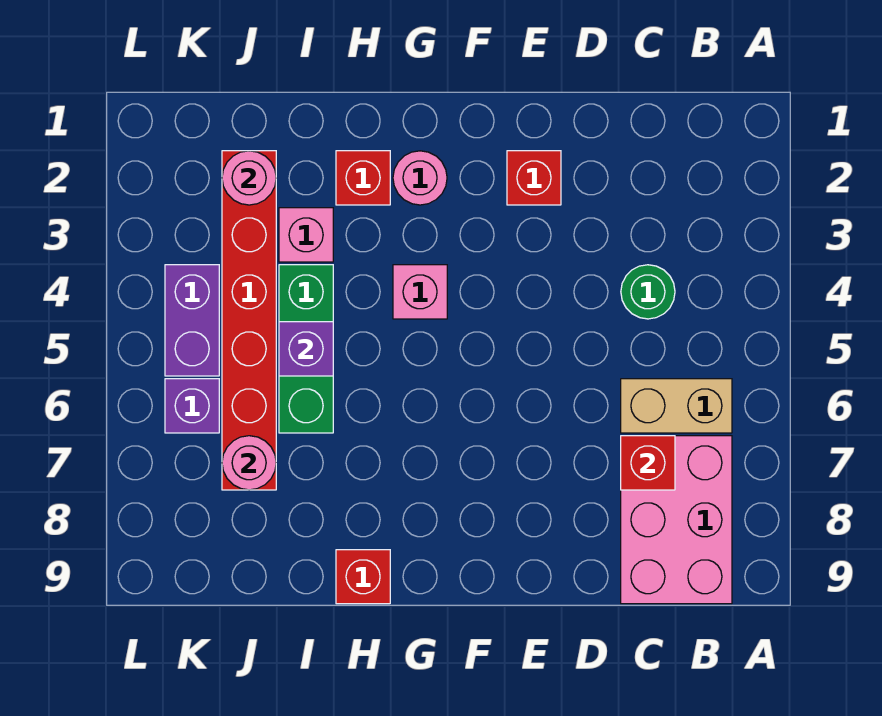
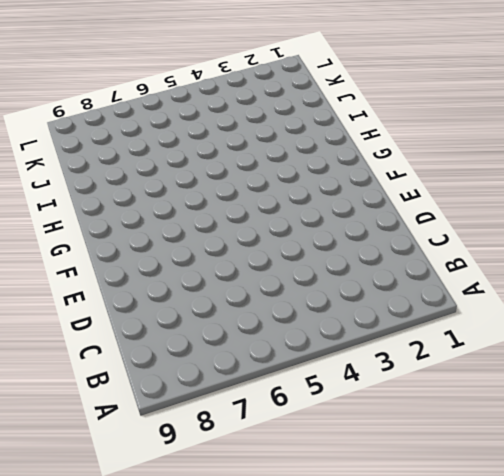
none -> tan brick B6:C6 level 1
none -> pink brick B7:C9 level 1
none -> green round brick C4 level 1

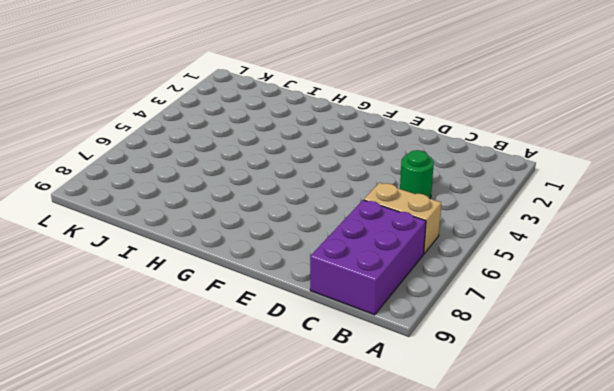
purple brick B7:C9 level 1 -> pink brick B7:C9 level 1
none -> red brick E2 level 1
none -> pink round brick G2 level 1
none -> pink brick G4 level 1

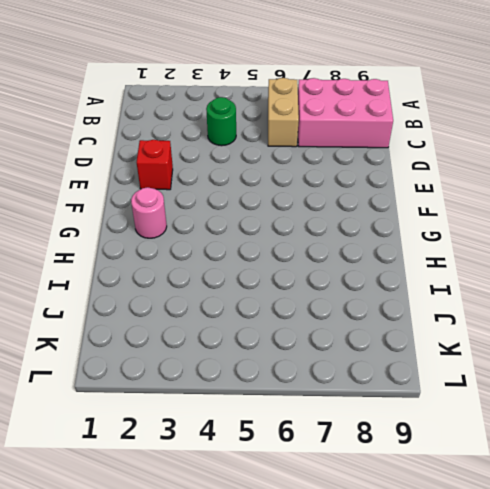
none -> pink brick G4 level 1
none -> red brick H2 level 1
none -> red brick H9 level 1

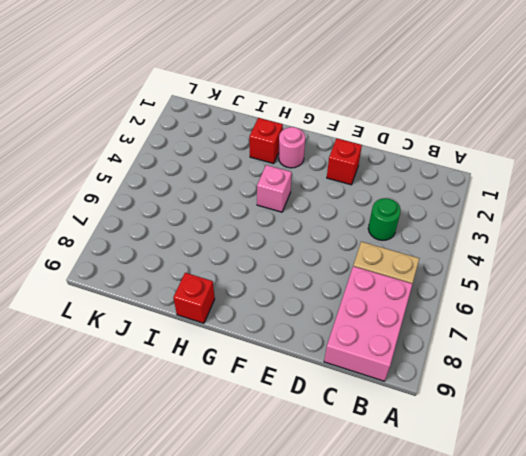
none -> pink brick I3 level 1
none -> green brick I4:I6 level 1
none -> red brick J2:J7 level 1

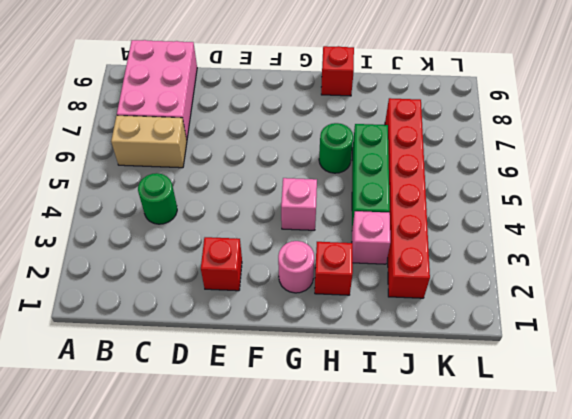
green round brick H6 level 1 -> none
none -> purple brick K4:K5 level 1
none -> purple brick K6 level 1
none -> red brick C7 level 2

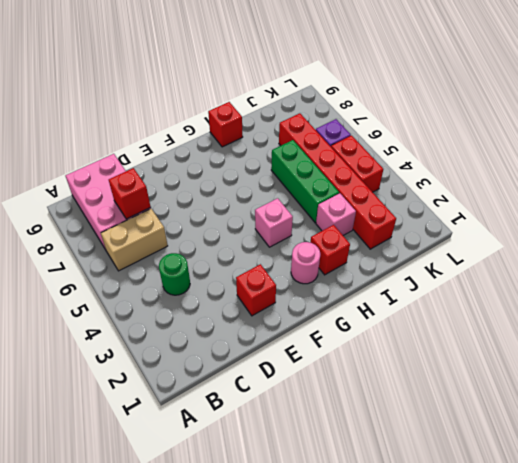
red brick K4:K5 level 1 -> purple brick K4:K5 level 1
none -> purple brick I5 level 2
none -> pink round brick J2 level 2
none -> pink round brick J7 level 2

